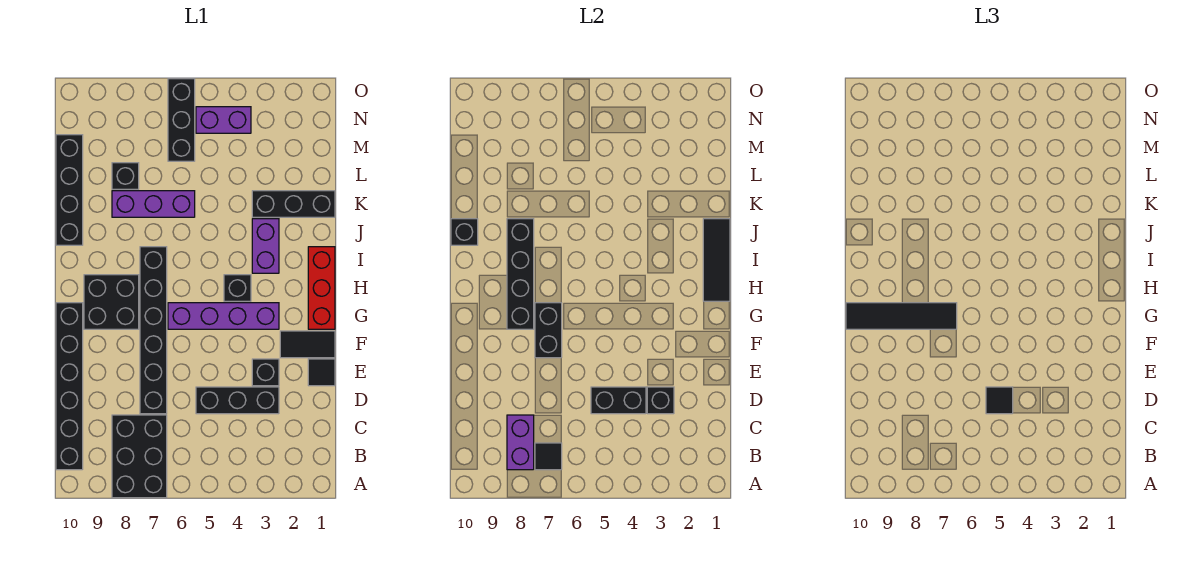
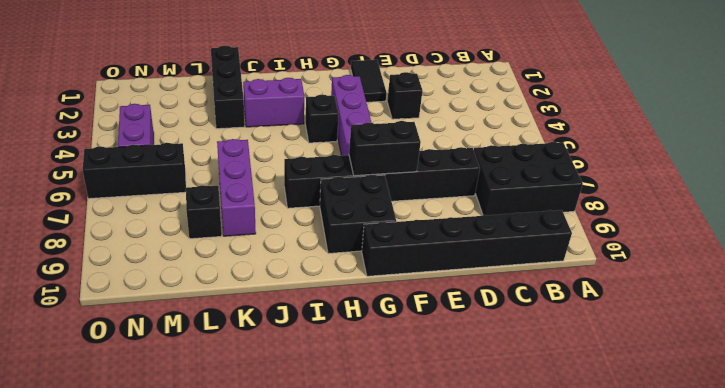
none -> black brick D3:D5 level 1
none -> black tile E1 level 1
none -> red brick G1:I1 level 1

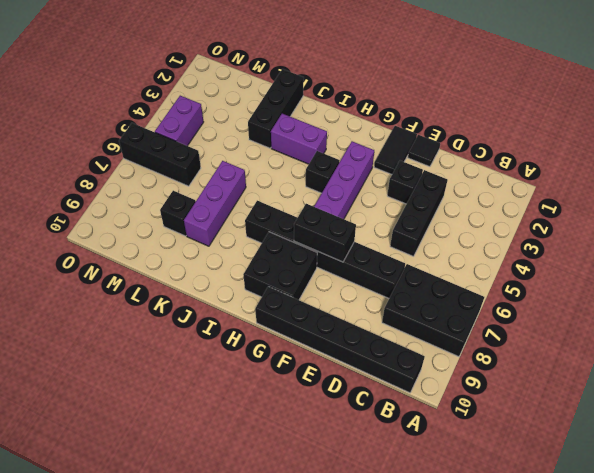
none -> red brick G1:I1 level 1
none -> black brick J10:M10 level 1
none -> black tile B7 level 2

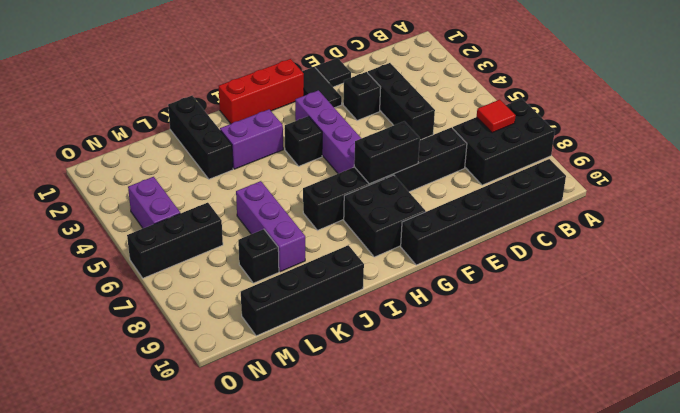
red tile B7 level 2 -> black tile B7 level 2
none -> purple brick B8:C8 level 2
none -> black brick D3 level 2
none -> black brick D4:D5 level 2

